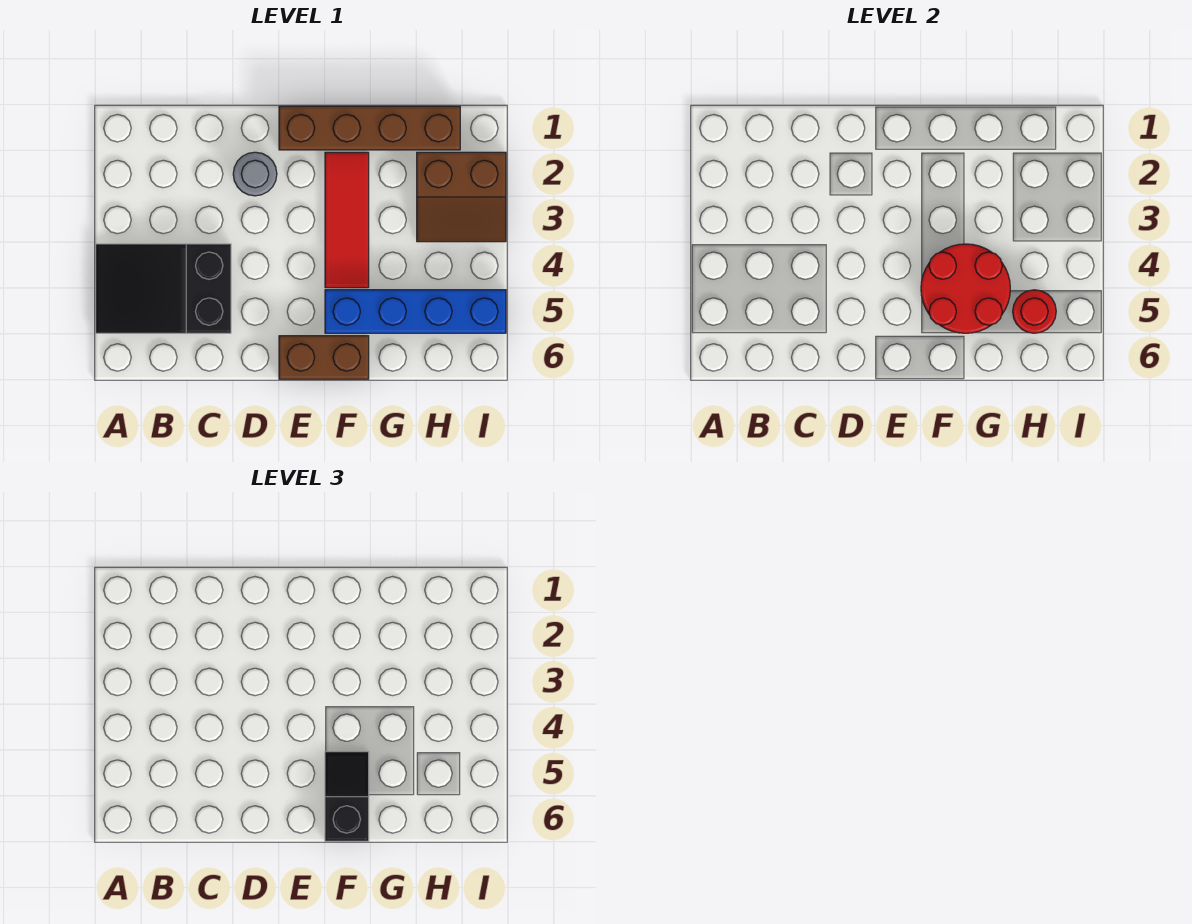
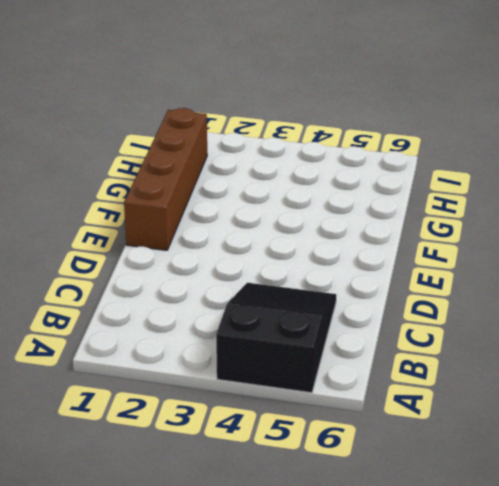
black slope A4:C5 level 1 top A -> black slope A4:C5 level 1 top C
none -> grey round brick D2 level 1
none -> brown brick E6:F6 level 1

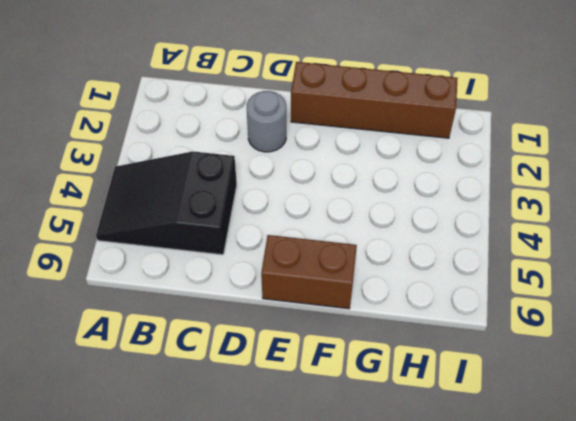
none -> red tile F2:F4 level 1
none -> blue brick F5:I5 level 1

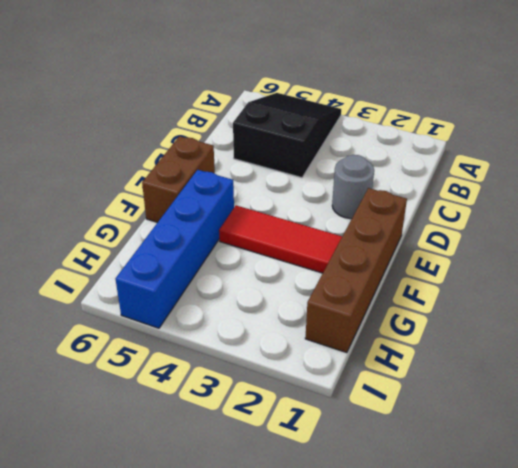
none -> brown slope H2:I3 level 1 top 2
none -> red round brick F4:G5 level 2

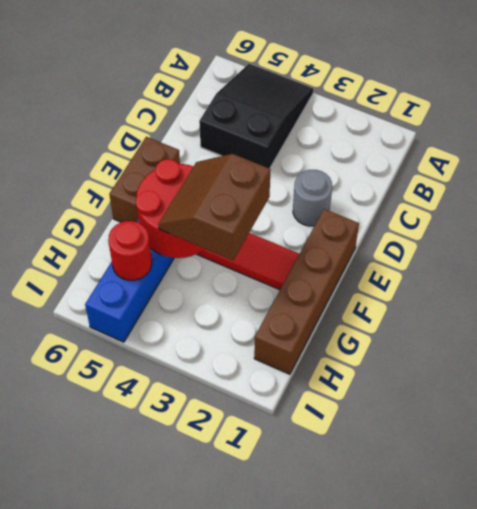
brown slope F3:G4 level 3 top 3 -> brown slope H2:I3 level 1 top 2
none -> black slope F5:F6 level 3 top 6

